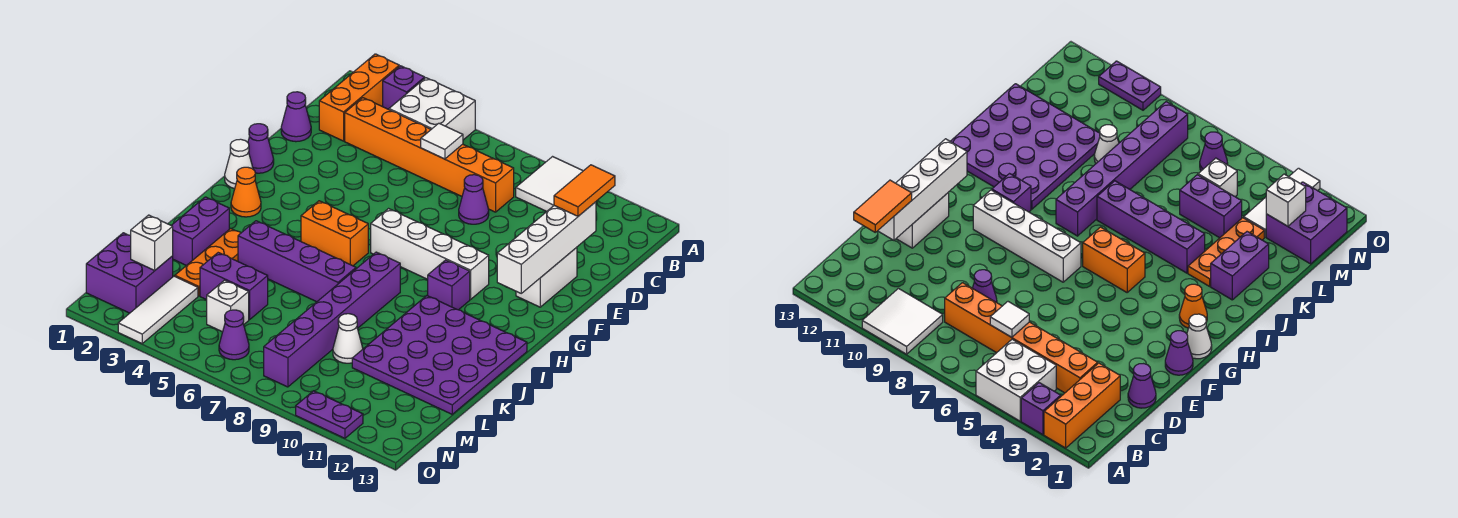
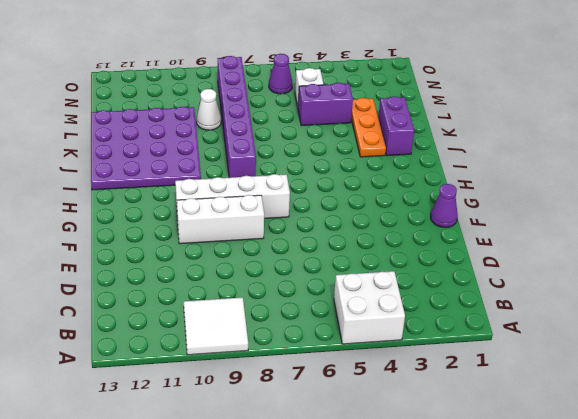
white brick F8:F10 level 1 -> none
none -> orange brick A2:C2 level 1
none -> purple brick A3 level 1
none -> orange brick C3:C8 level 1
none -> purple cone D1 level 1

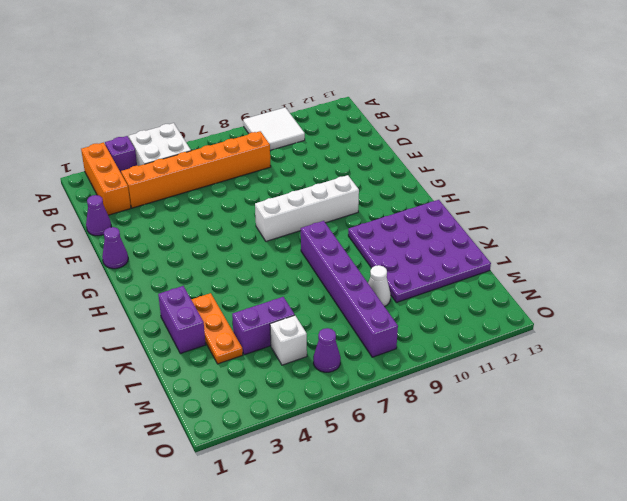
none -> purple cone D8 level 1
none -> white brick E12:F12 level 1
none -> white cone G1 level 1
none -> orange cone H2 level 1

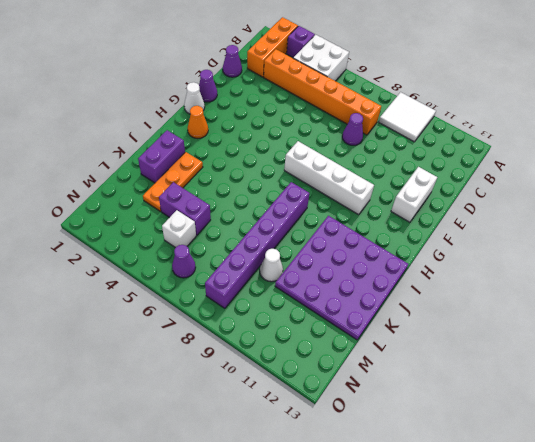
none -> orange brick H5:H6 level 1
none -> purple brick H10 level 1
none -> purple brick J4:J7 level 1
none -> purple brick M1:N2 level 1

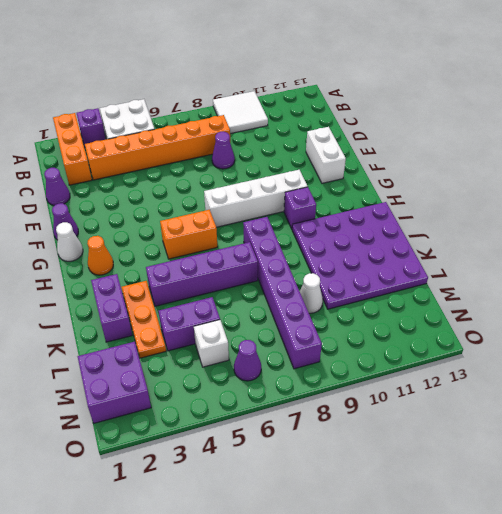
none -> white tile M3:O3 level 1
none -> purple plate O10:O11 level 1
none -> white tile C6 level 2
none -> white brick D12:G12 level 2

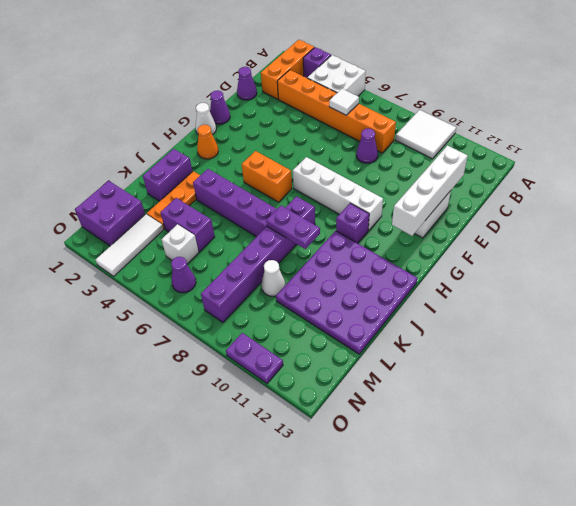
purple plate J8:J9 level 2 -> none
none -> white brick M2 level 2
none -> orange tile C12:D12 level 3

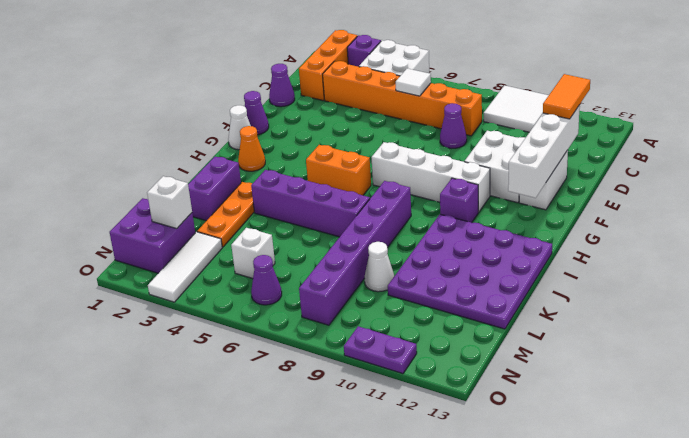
white brick E10:F11 level 1 -> none
none -> purple brick L4:L5 level 1

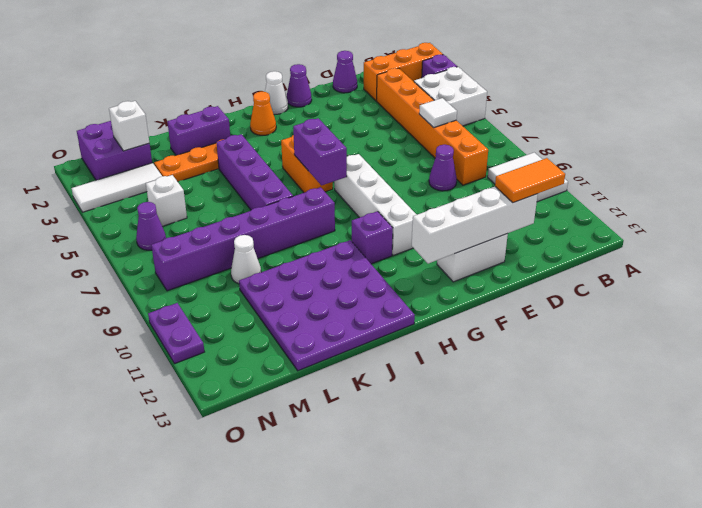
purple brick H6:H7 level 2 -> purple brick L4:L5 level 1

